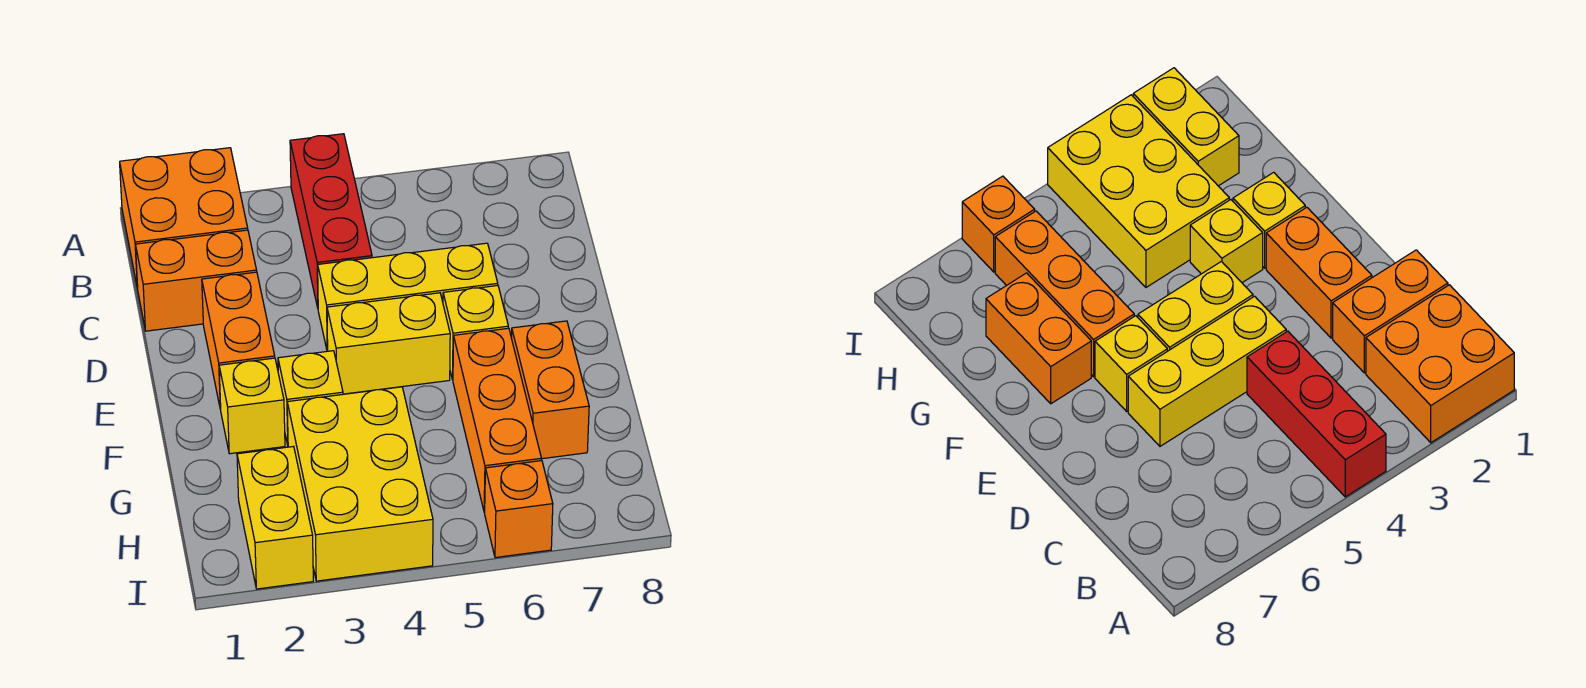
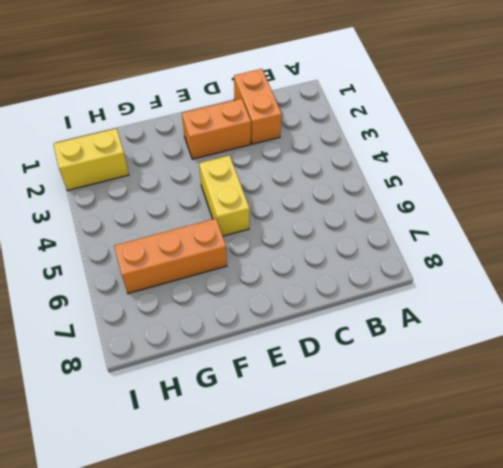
none -> orange brick A1:B2 level 1
none -> red brick A4:C4 level 1
none -> yellow brick D4:D6 level 1

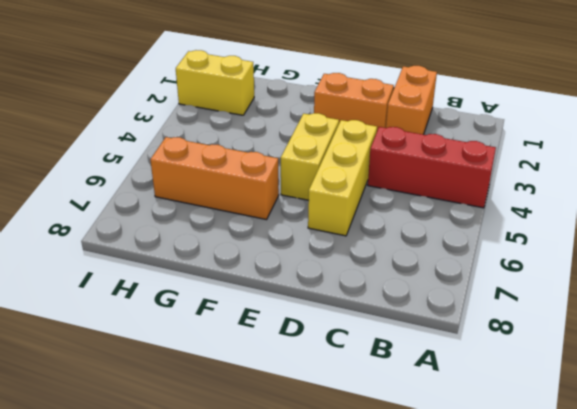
none -> orange brick A1:B2 level 1
none -> yellow brick E6 level 1
none -> yellow brick F2 level 1

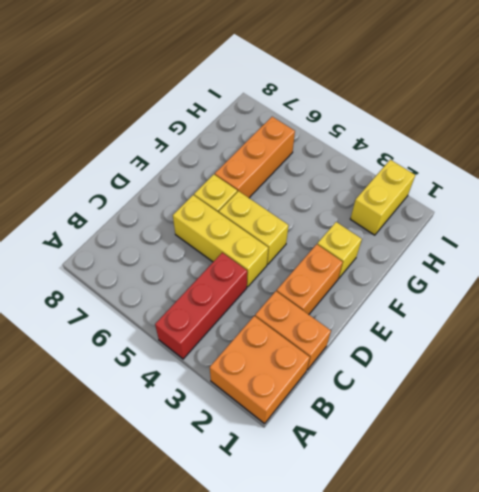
none -> yellow brick F3 level 1
none -> orange brick F7:G7 level 1
none -> yellow brick G3:I4 level 1

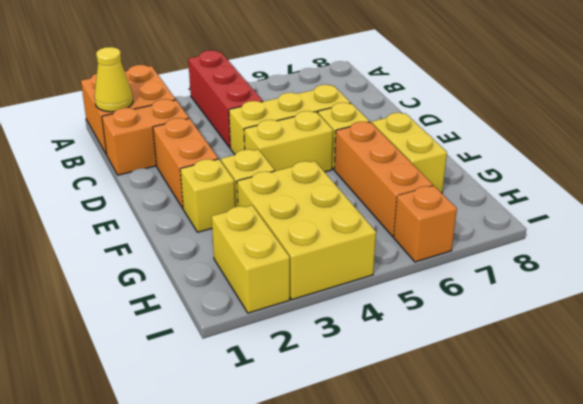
yellow cone B1 level 2 -> none
yellow brick F7:G7 level 1 -> orange brick F7:G7 level 1

